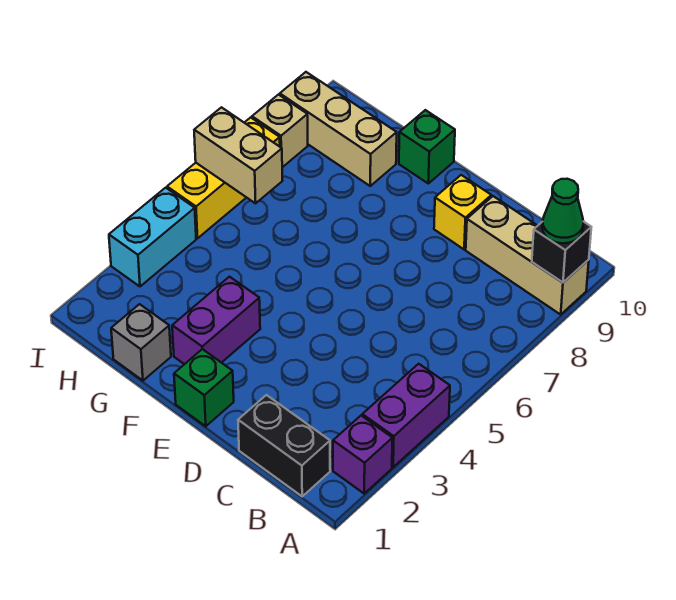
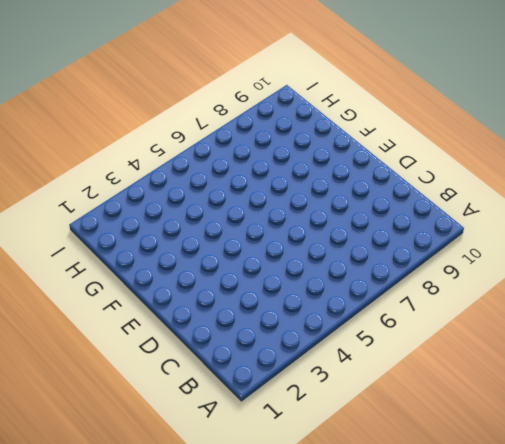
none -> purple brick A2 level 1
none -> purple brick A3:A4 level 1
none -> tan brick A9:C9 level 1

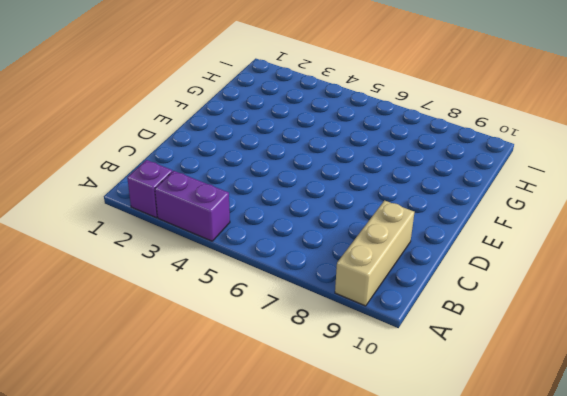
none -> black brick B1:C1 level 1
none -> yellow brick D9 level 1
none -> green brick E1 level 1

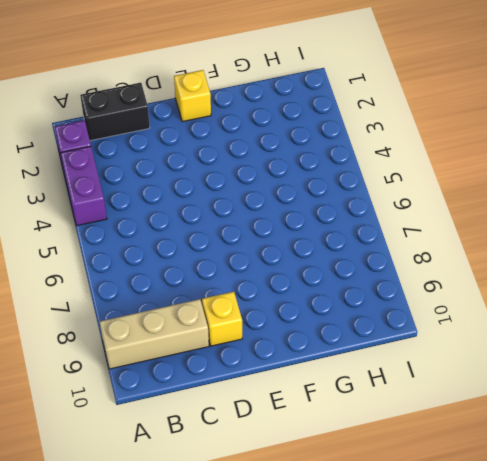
yellow brick E1 level 1 -> green brick E1 level 1
none -> purple brick F2:F3 level 1
none -> green brick F10 level 1
none -> grey brick G1 level 1

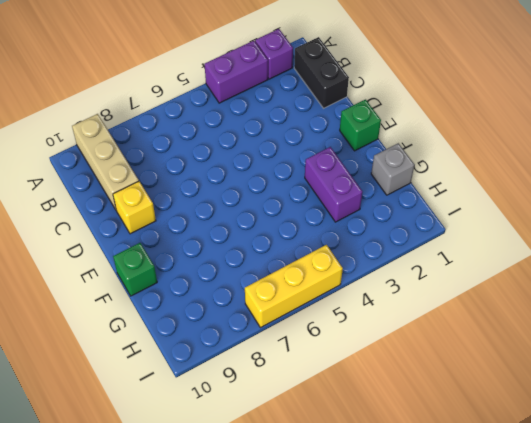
purple brick F3:G3 level 1 -> purple brick F2:F3 level 1
none -> tan brick G9:I9 level 1
none -> cyan brick I3:I4 level 1
none -> tan brick I8 level 1

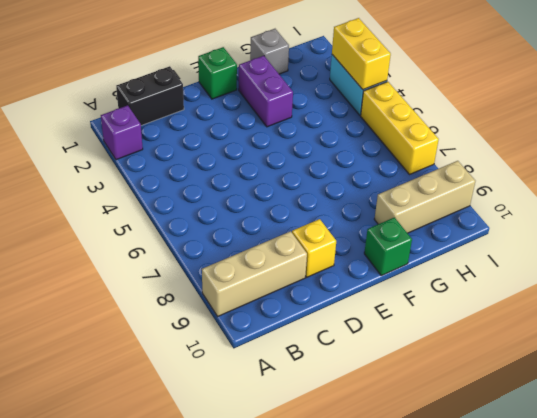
yellow brick I3:I4 level 2 -> none
none -> purple brick A3:A4 level 1
none -> tan brick I8 level 1
none -> black brick A9 level 2

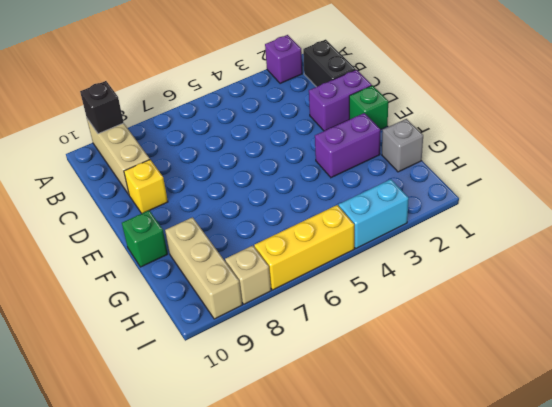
purple brick D1:D2 level 1 -> purple brick A3:A4 level 1
none -> tan brick H6:I6 level 2
none -> green cone A9 level 3

